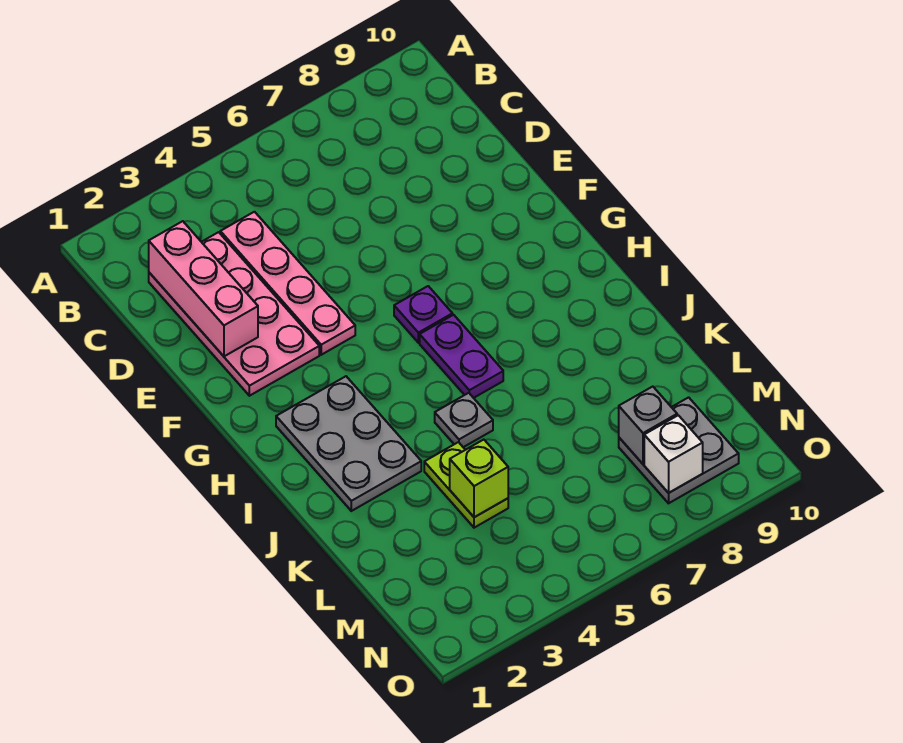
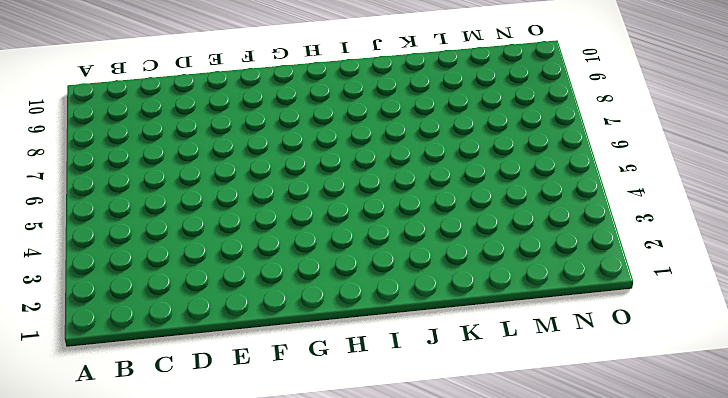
none -> pink plate C2:F3 level 1
none -> pink plate C4:F4 level 1
none -> purple plate G6 level 1

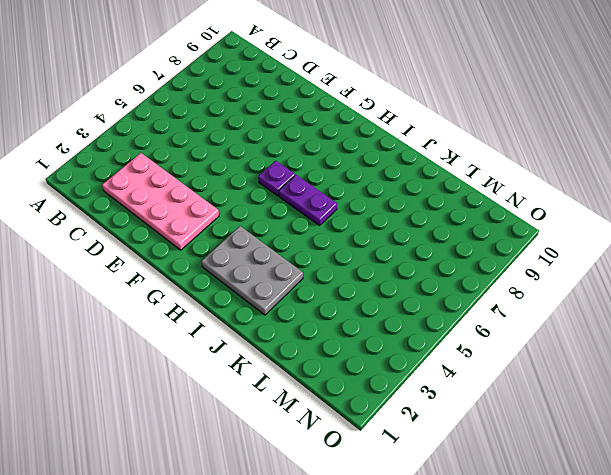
none -> pink plate C4:F4 level 1
none -> grey plate J5 level 1
none -> lime plate K4:L4 level 1

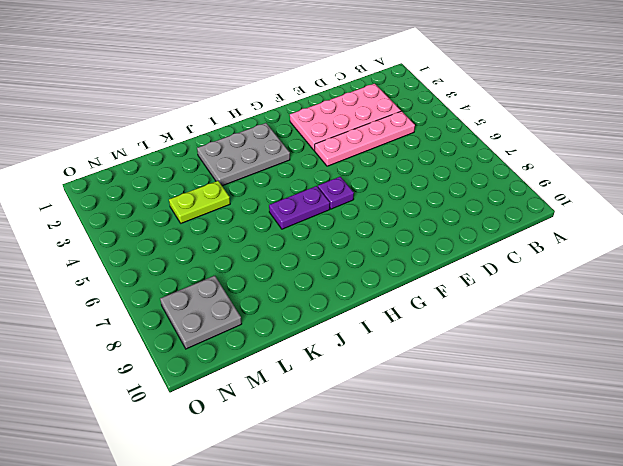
none -> grey plate J5 level 1
none -> pink brick C2:E2 level 2
none -> lime brick L4 level 2

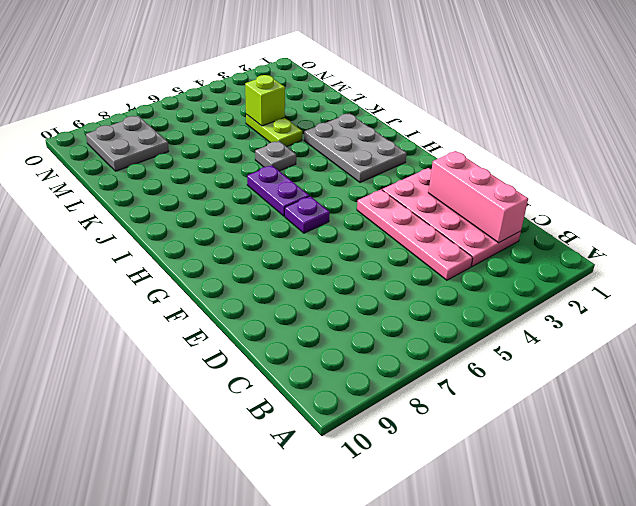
none -> grey brick M8 level 2
none -> white brick N8 level 2

